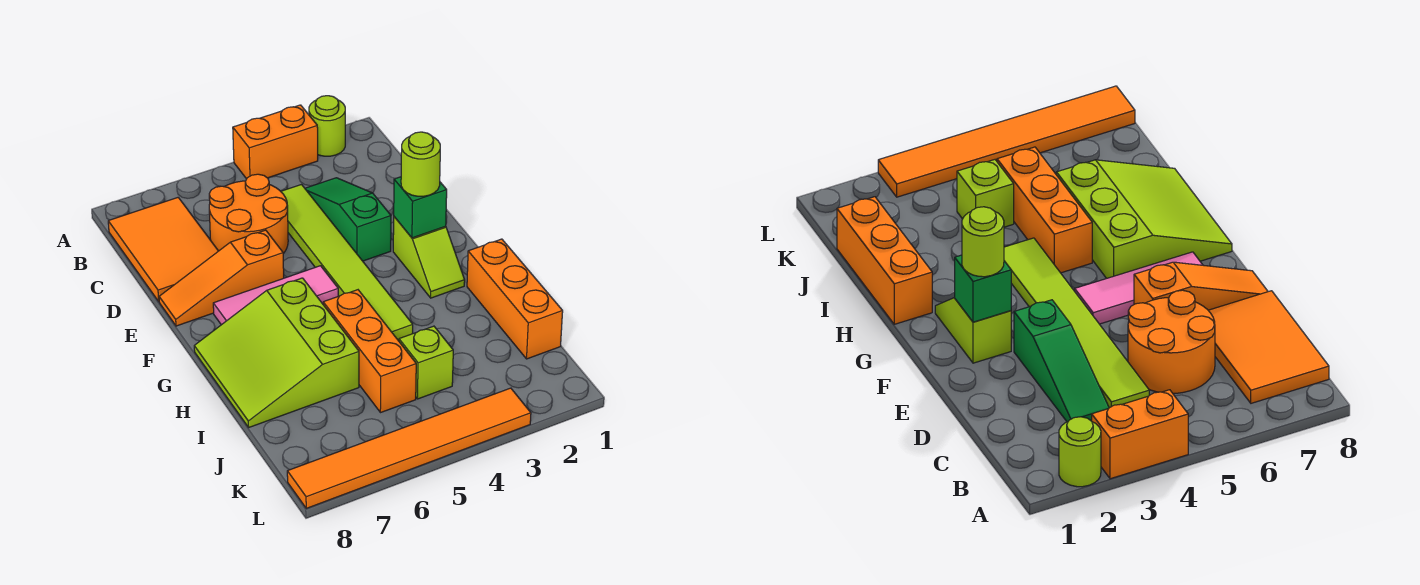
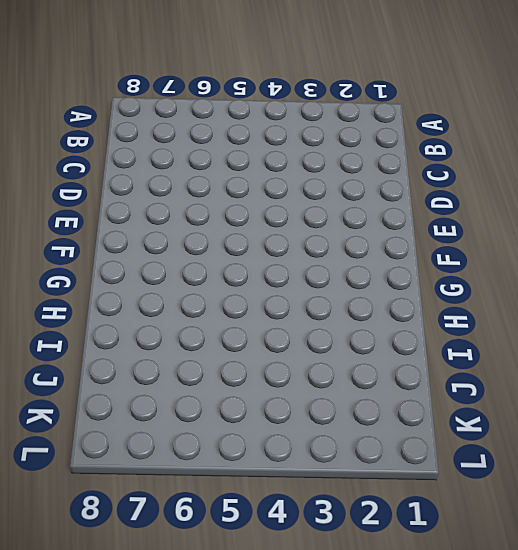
none -> lime round brick A2 level 1
none -> orange brick A3:A4 level 1
none -> orange tile B7:D8 level 1

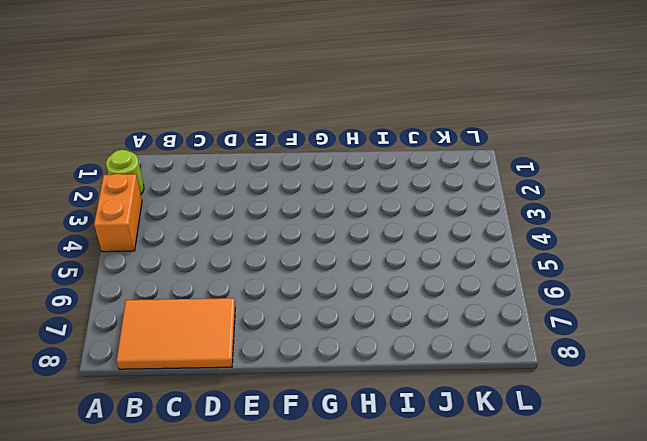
none -> green slope C3:E3 level 1 top E
none -> lime tile C4:H4 level 1
none -> orange round brick C5:D6 level 1

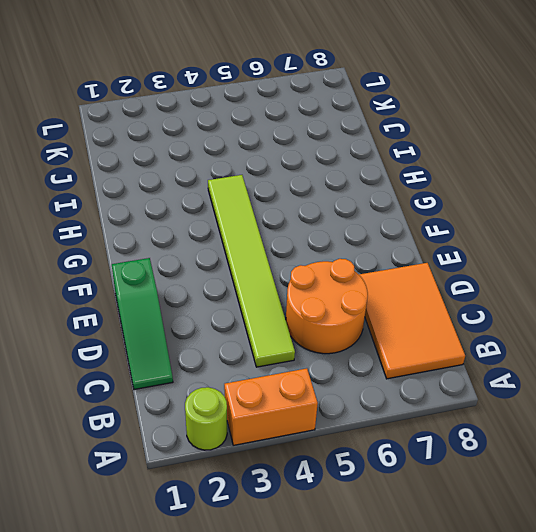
green slope C1:E1 level 1 top E -> green slope C3:E3 level 1 top E
none -> orange slope E6:E8 level 1 top 6
none -> lime slope F2:G2 level 1 top F
none -> pink tile F5:F7 level 1

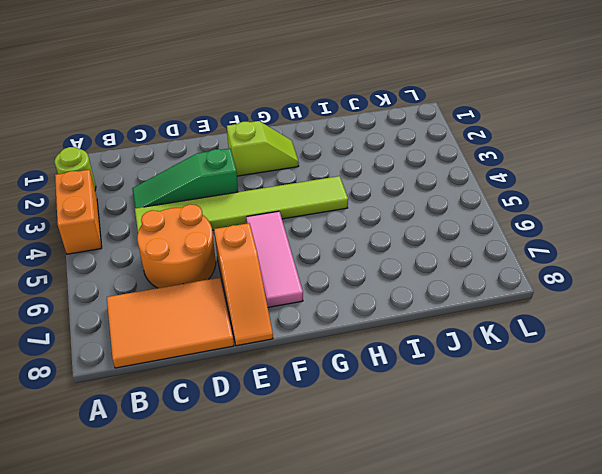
none -> lime slope G6:I8 level 1 top 6
none -> orange brick H1:J1 level 1
none -> orange brick H5:J5 level 1

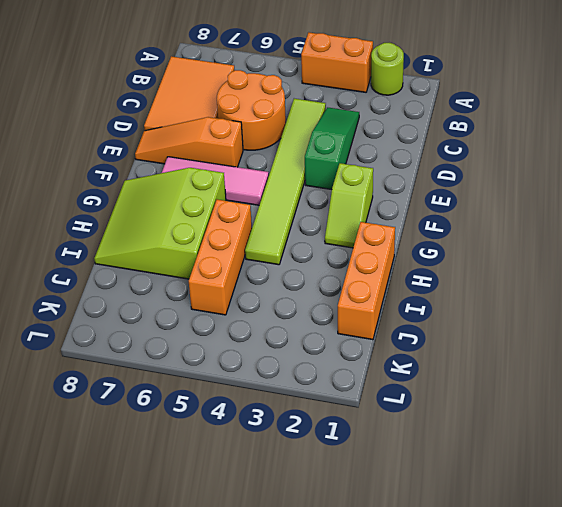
none -> lime brick J4 level 1
none -> orange tile L3:L8 level 1
none -> green brick F2 level 2

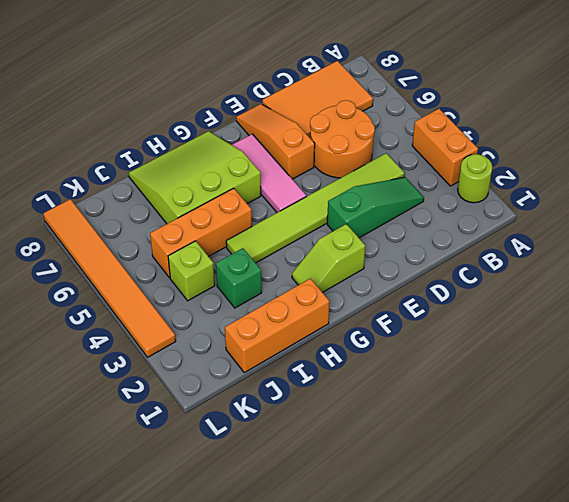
green brick I3 level 1 -> green brick F2 level 2
none -> lime round brick F2 level 3

